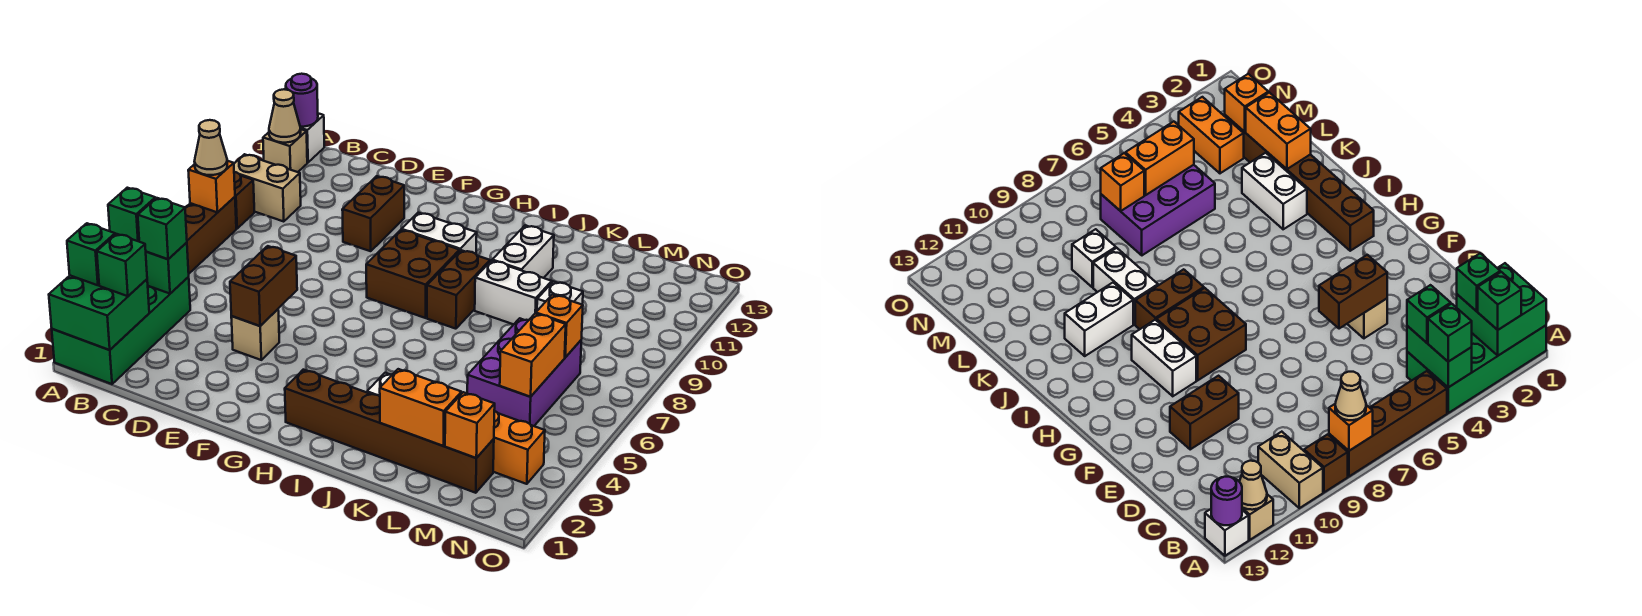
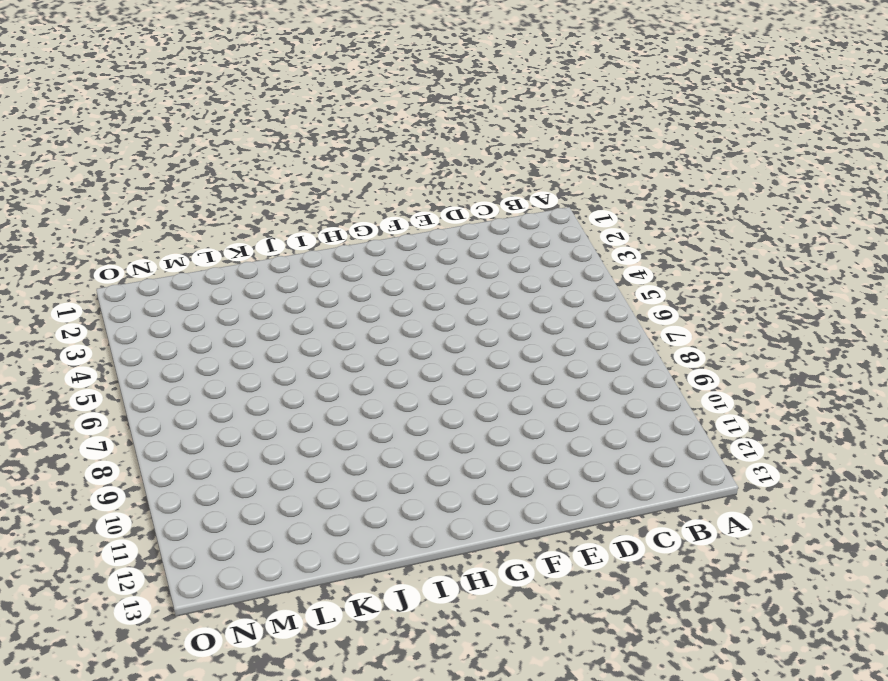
none -> green brick A1:B4 level 1
none -> brown brick A5:A8 level 1
none -> brown brick A9 level 1
none -> tan brick A10:B10 level 1

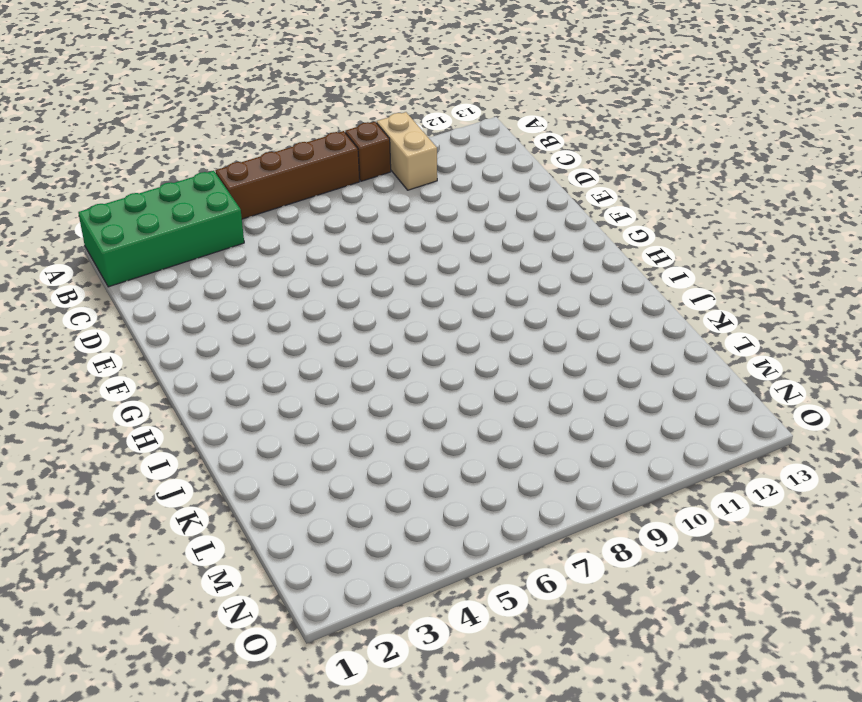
none -> tan brick A12 level 1
none -> white brick A13 level 1
none -> tan brick E4 level 1
none -> brown brick E10:E11 level 1

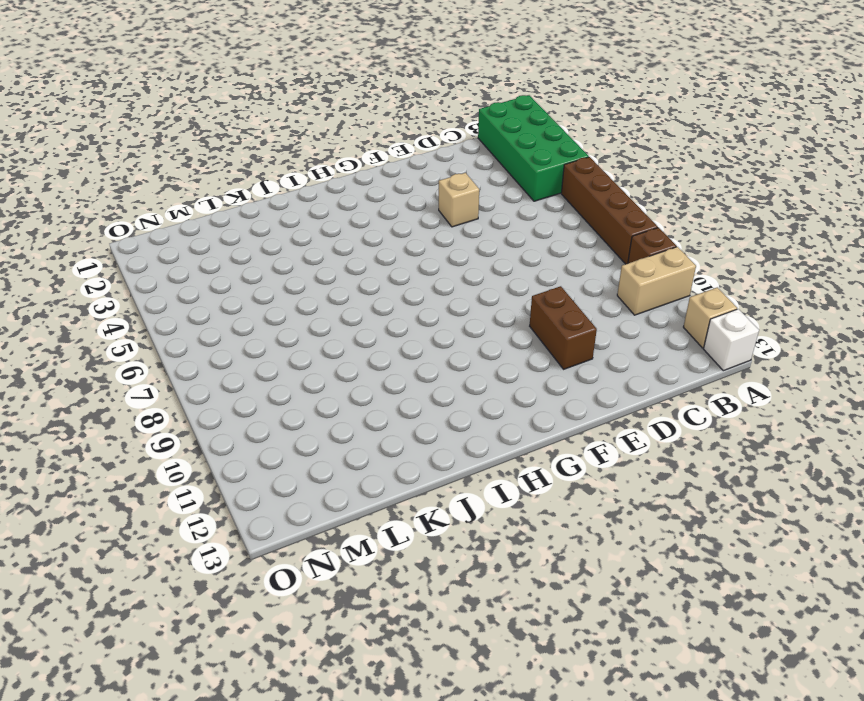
none -> brown brick G8:H9 level 1
none -> white brick G10:H10 level 1
none -> brown brick H2:M2 level 1
none -> brown brick I8:I9 level 1

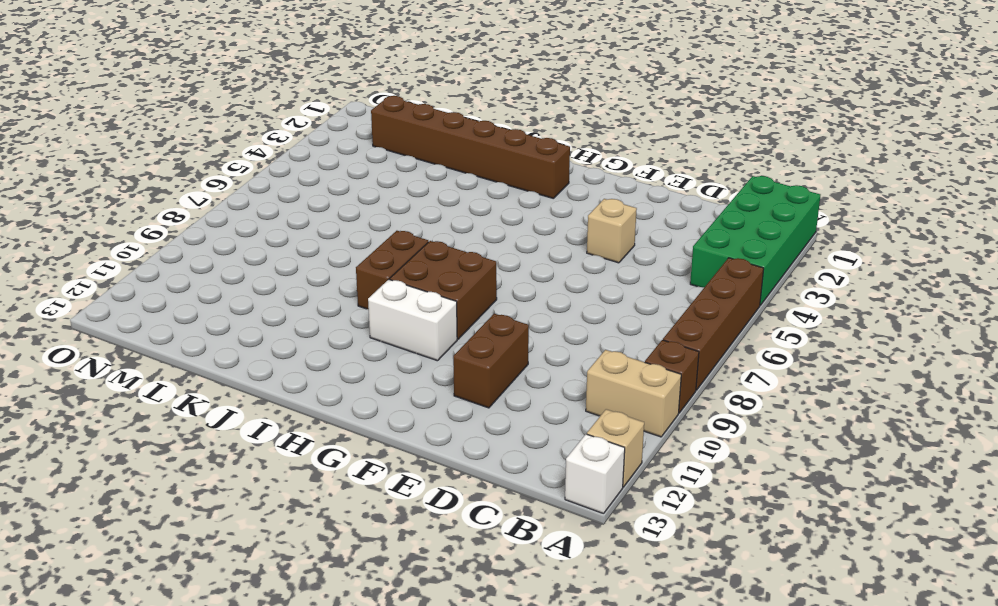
none -> white brick J3:K3 level 1
none -> white brick J9:K9 level 1
none -> white brick J10:J11 level 1
none -> purple brick L5:M7 level 1

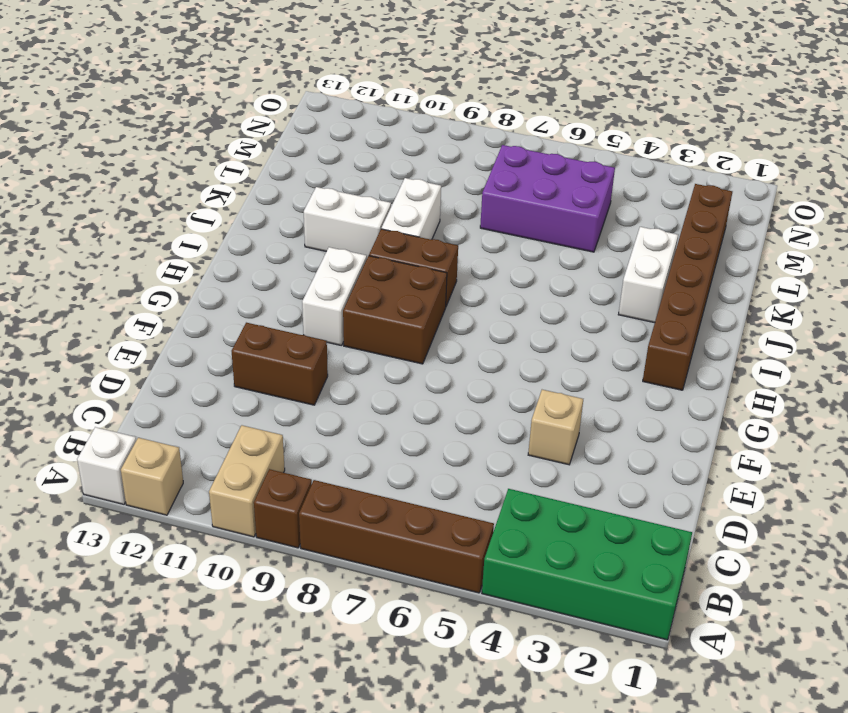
none -> white brick L9 level 1
none -> orange brick M3:N3 level 1
none -> green brick A1:B2 level 2
none -> green brick A4:B4 level 2

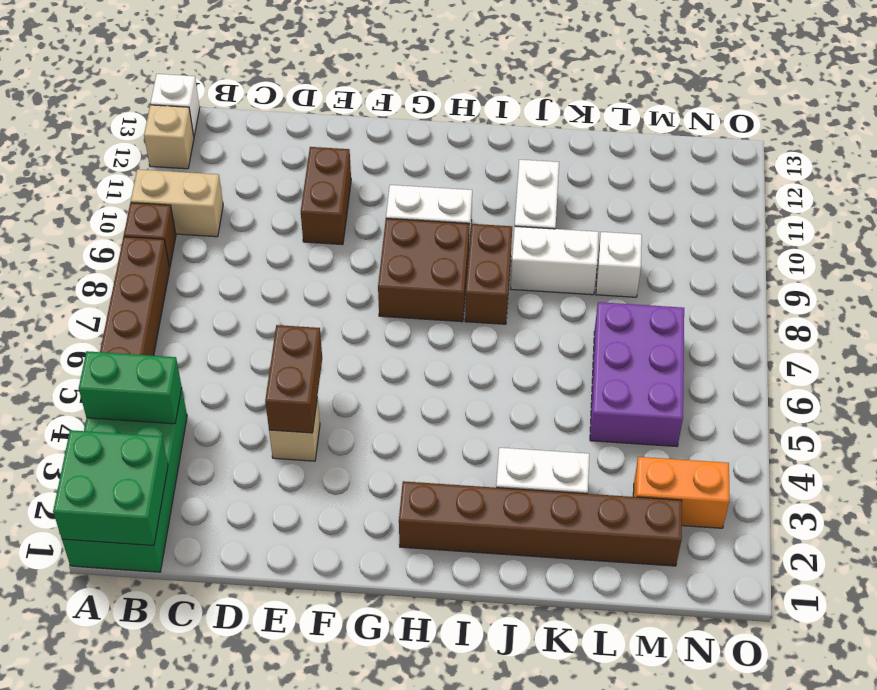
none -> orange brick A8 level 2
none -> tan cone A12 level 2
none -> purple round brick A13 level 2
none -> orange brick K2:L2 level 2

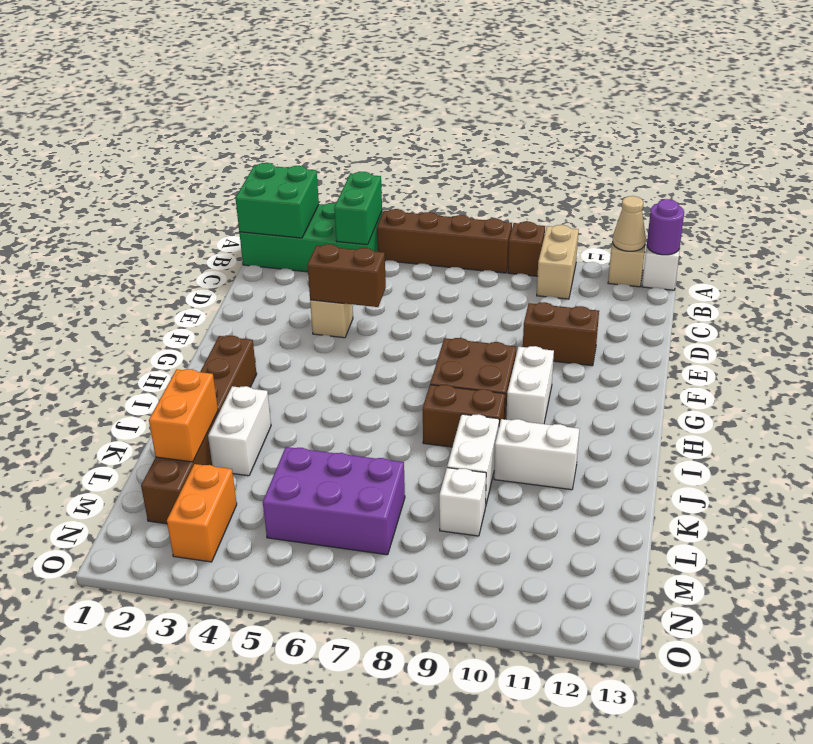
none -> orange brick A8 level 2
none -> orange brick M2 level 2
none -> orange brick M5:M6 level 2
none -> orange brick M7 level 2

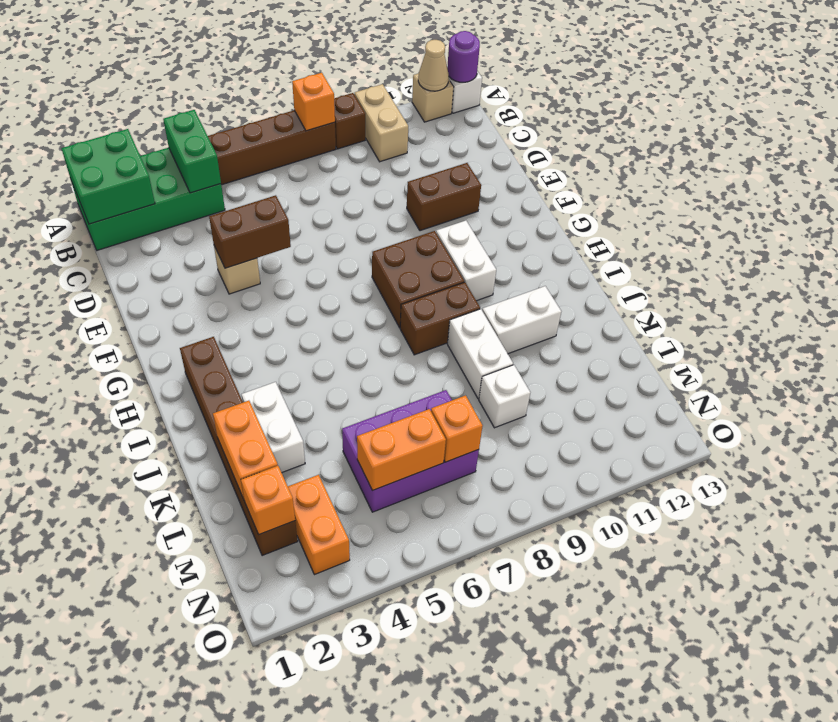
none -> green brick A2 level 3
none -> green brick A4 level 3
none -> tan cone A8 level 3
none -> green brick B2 level 3

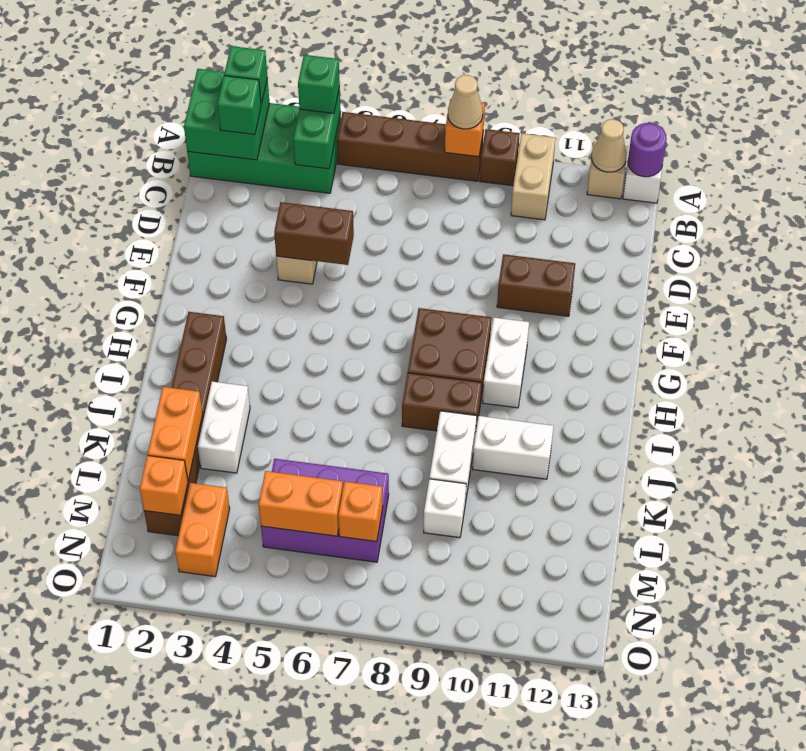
none -> green brick B4 level 3

